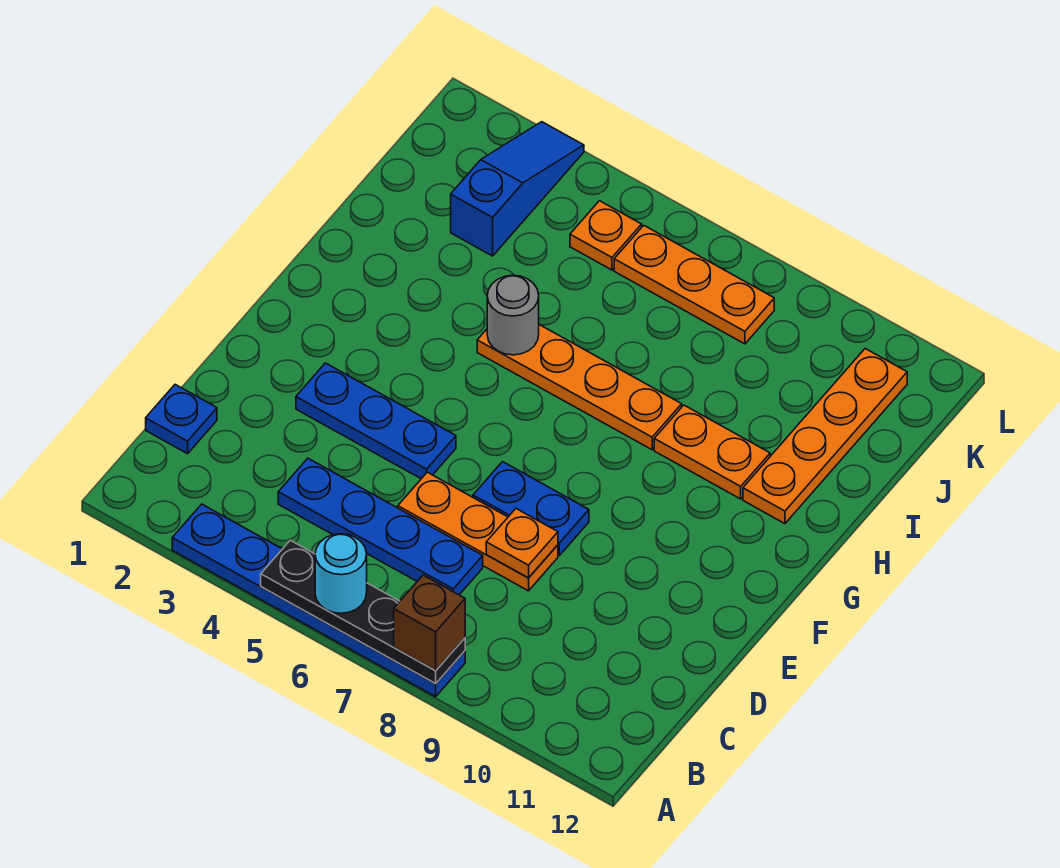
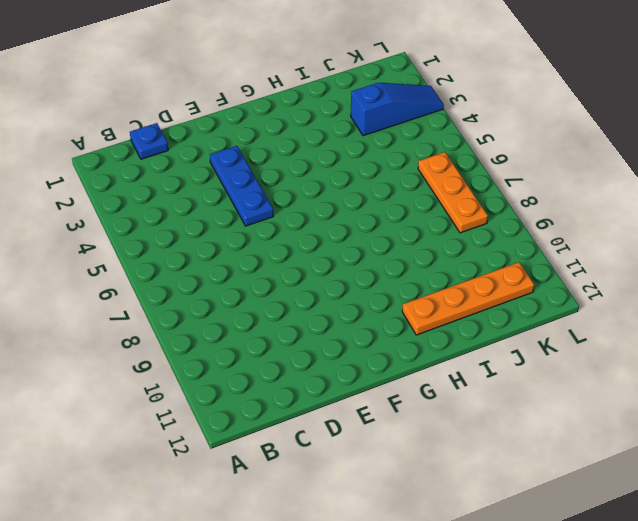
none -> blue plate A3:A8 level 1
none -> blue plate C4:C7 level 1
none -> orange plate D6:D8 level 1

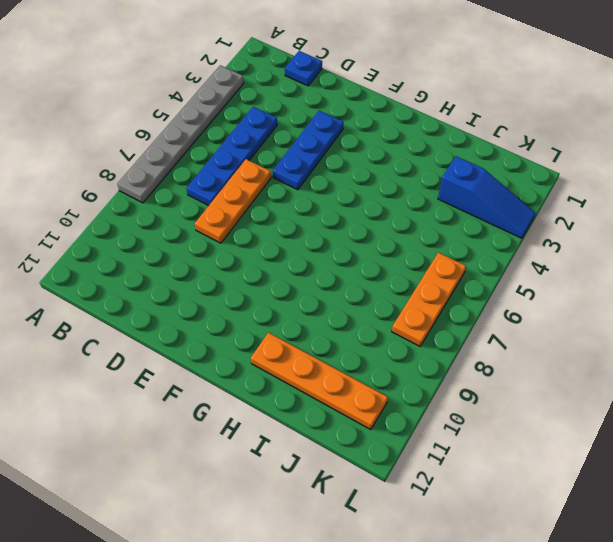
grey plate A3:A8 level 1 -> blue plate A3:A8 level 1
none -> blue plate E7:E8 level 1
none -> orange plate H5:H8 level 1
none -> orange plate H9:H10 level 1

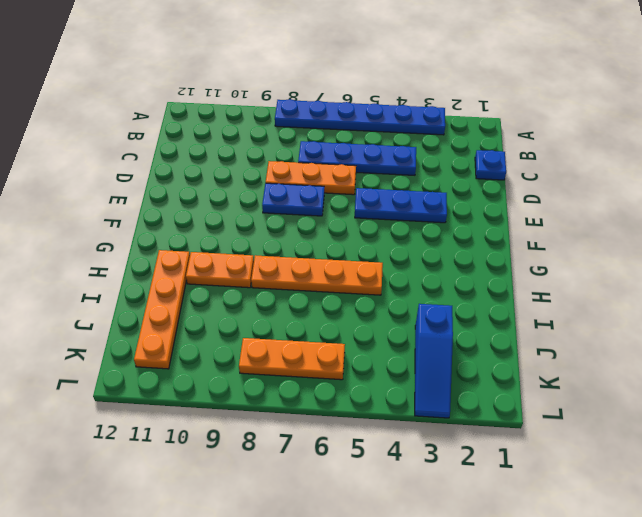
none -> orange plate K5 level 1
none -> black plate A5:A8 level 2
none -> orange plate D8 level 2

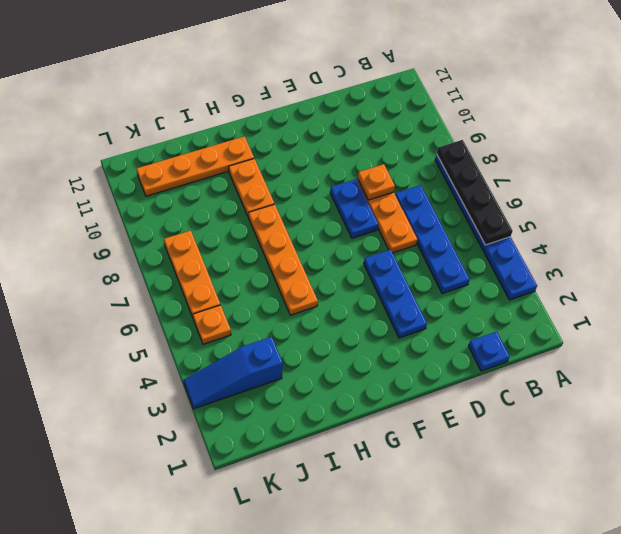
none -> grey round brick H5 level 2
none -> cyan round brick A6 level 3
none -> brown brick A8 level 3

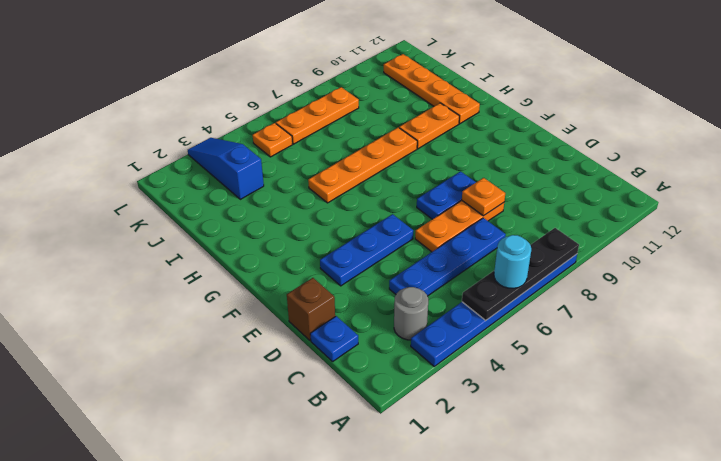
grey round brick B3 level 1 -> grey round brick H5 level 2
brown brick D1 level 1 -> brown brick A8 level 3

